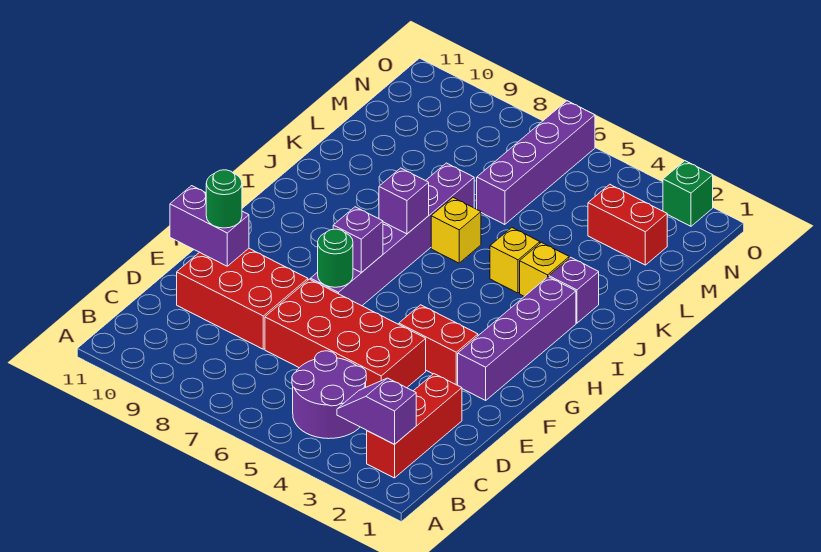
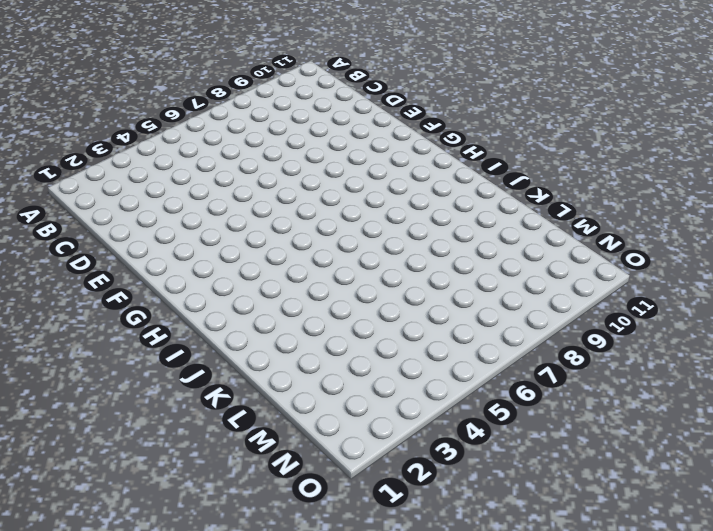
none -> red brick B2:D2 level 1
none -> purple round brick B4:C5 level 1
none -> red brick D4:E7 level 1

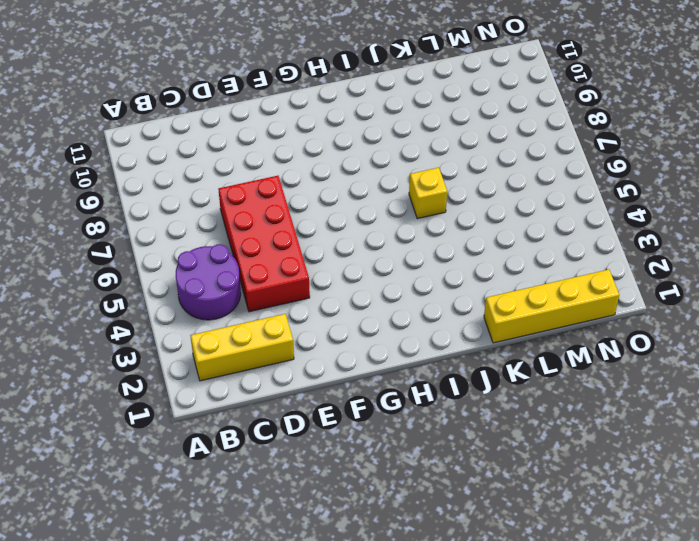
yellow brick B2:D2 level 1 -> red brick B2:D2 level 1
yellow brick K1:N1 level 1 -> none
none -> red brick D8:E10 level 1
none -> purple brick F2:I2 level 1
none -> red brick F3:F4 level 1

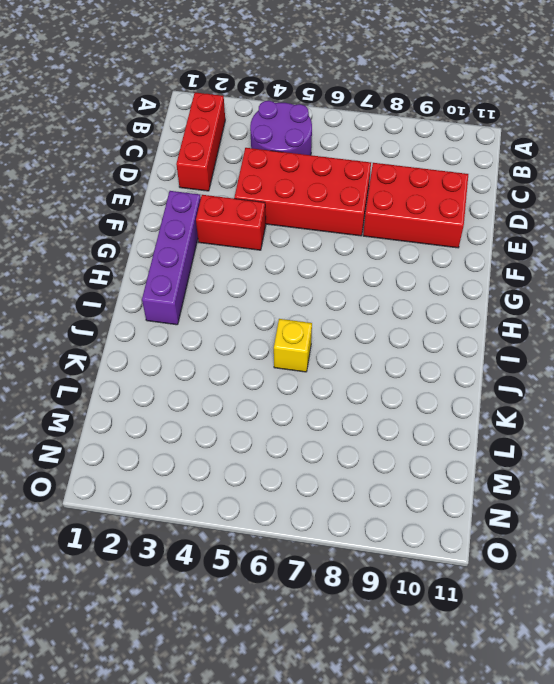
none -> purple brick F7:K7 level 1
none -> purple brick J2 level 1
none -> yellow brick J3 level 1

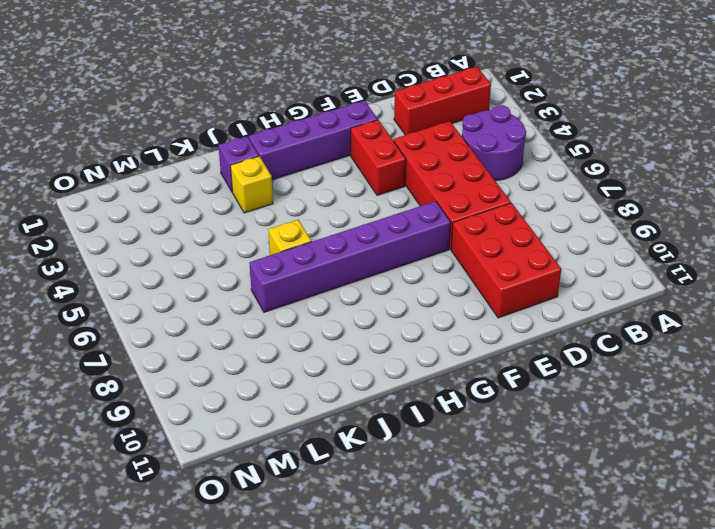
none -> yellow brick J4 level 1
none -> purple brick L6:O6 level 1
none -> red brick M2:M3 level 1

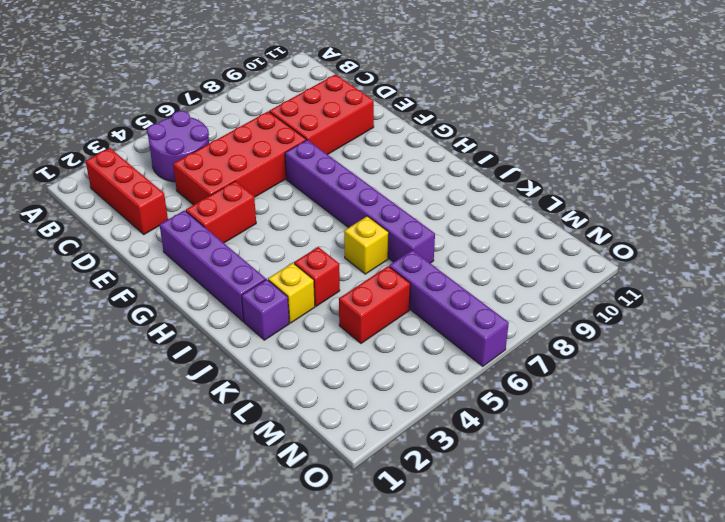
red brick J4 level 1 -> yellow brick J4 level 1
red brick L4:L5 level 1 -> red brick M2:M3 level 1
none -> green brick O2 level 1
none -> purple slope B2:B3 level 2 top 2
none -> purple brick E10:E11 level 2

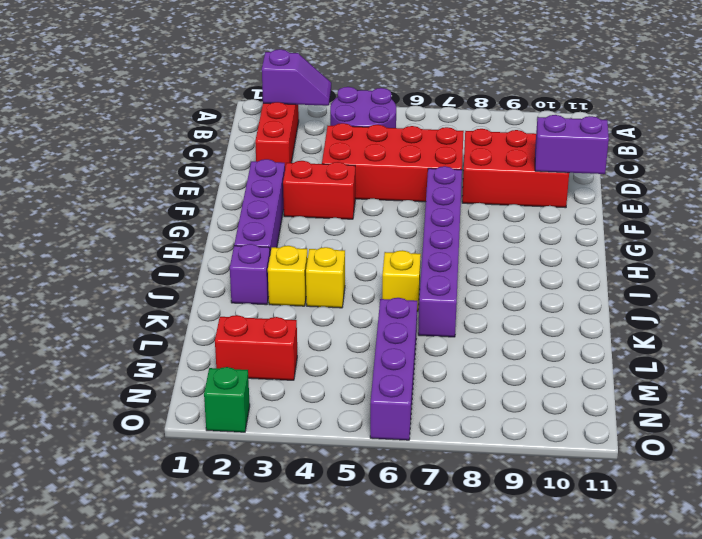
none -> green round brick F7 level 2
none -> purple brick G7 level 2
none -> purple brick I7 level 2

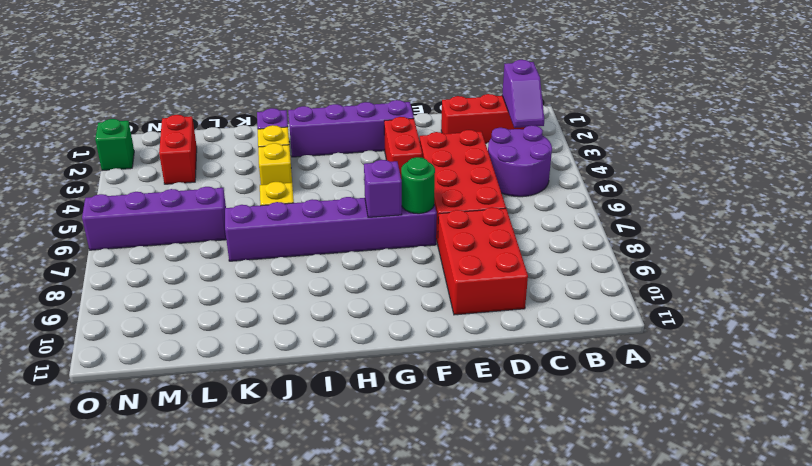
none -> purple brick E10:E11 level 2
none -> purple brick I7 level 2
none -> green round brick E10 level 3

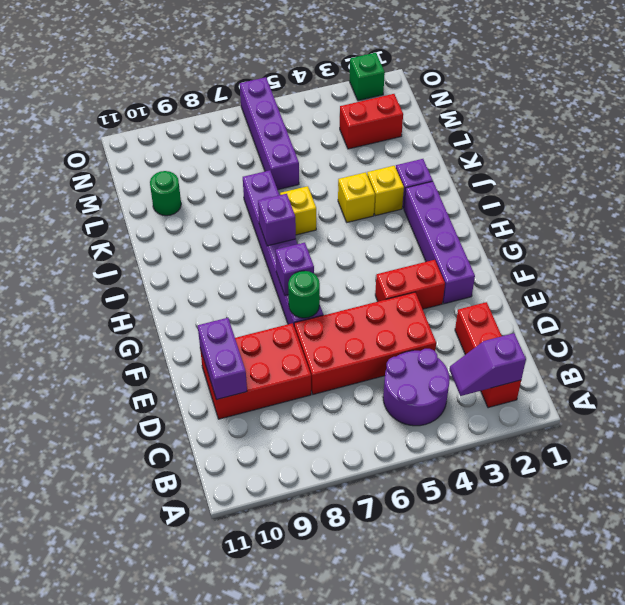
purple brick D10:E10 level 2 -> purple brick E10:E11 level 2
green round brick L10 level 1 -> green round brick E10 level 3

